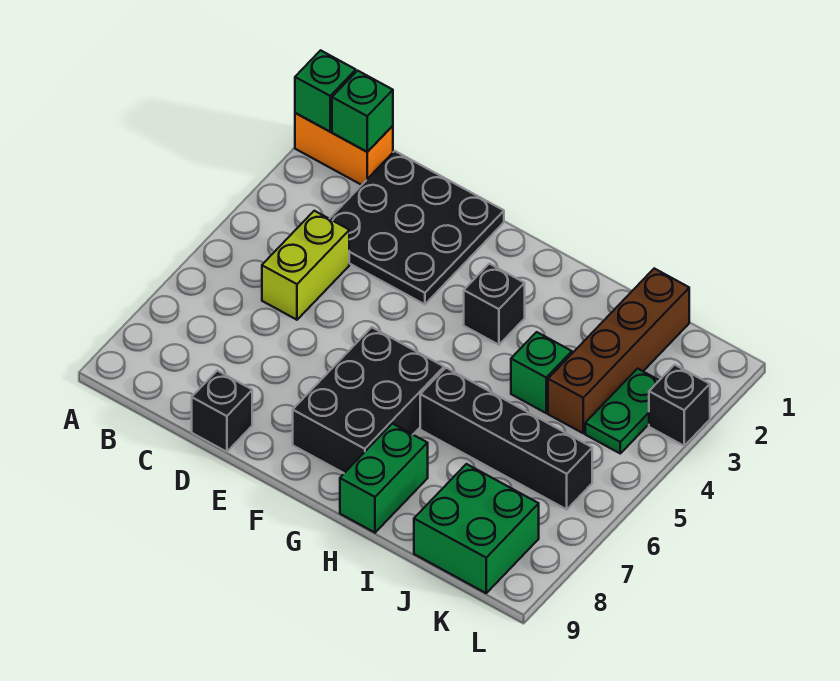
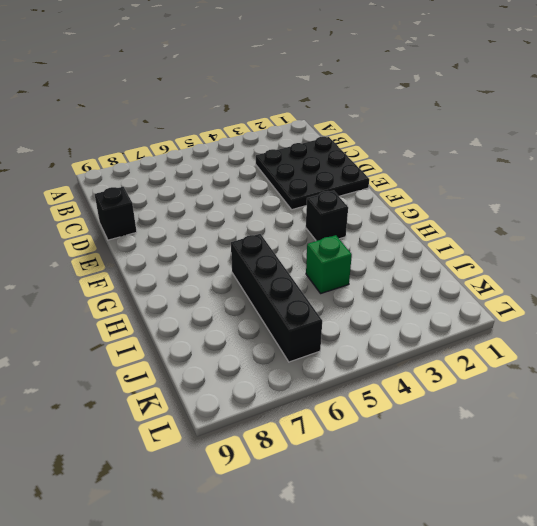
none -> orange brick A1:B1 level 1
none -> lime brick C4:C5 level 1
none -> black brick F6:G8 level 1

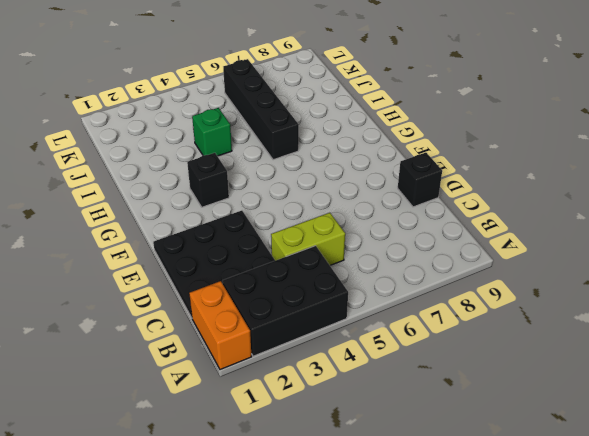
black brick A2:B4 level 1 -> black brick F6:G8 level 1
none -> green brick H8:H9 level 1
none -> brown brick J1:J4 level 1
none -> green brick J8:K9 level 1

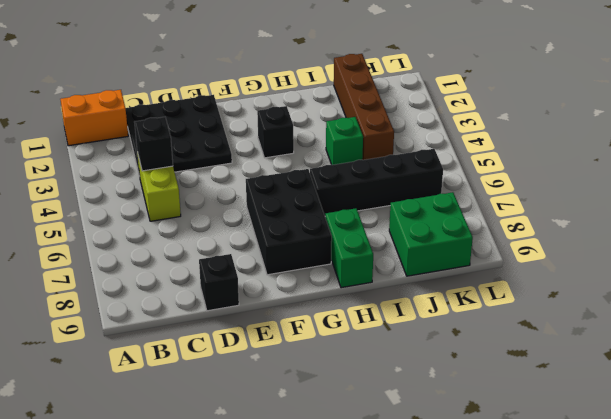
black brick C4 level 2 -> black brick L3 level 1
none -> green plate K3:K4 level 1
none -> green brick A1 level 2
none -> green brick B1 level 2

